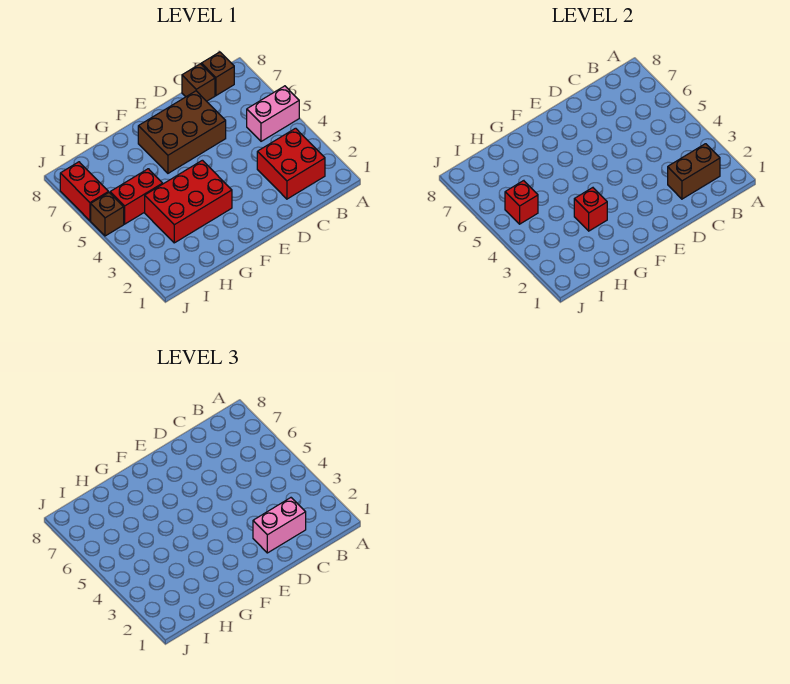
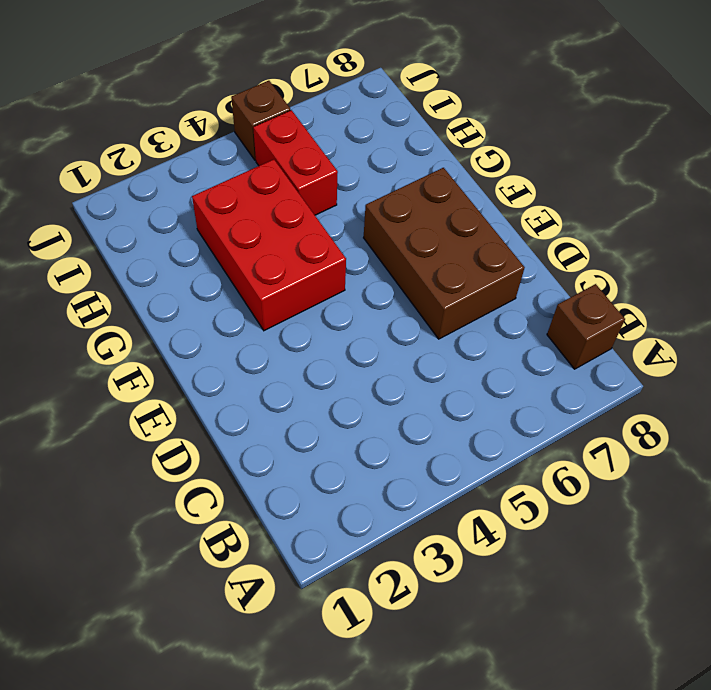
none -> pink brick A5:B5 level 1
none -> red brick B2:C3 level 1
none -> brown brick C8 level 1

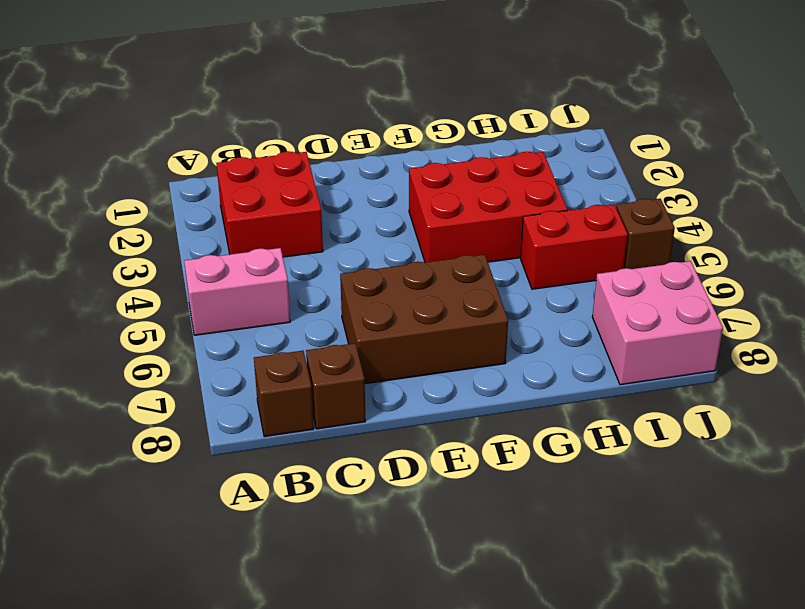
pink brick I7:J8 level 1 -> red brick J6:J7 level 1
none -> brown brick B2:C2 level 2
none -> red brick G3 level 2
none -> red brick I5 level 2

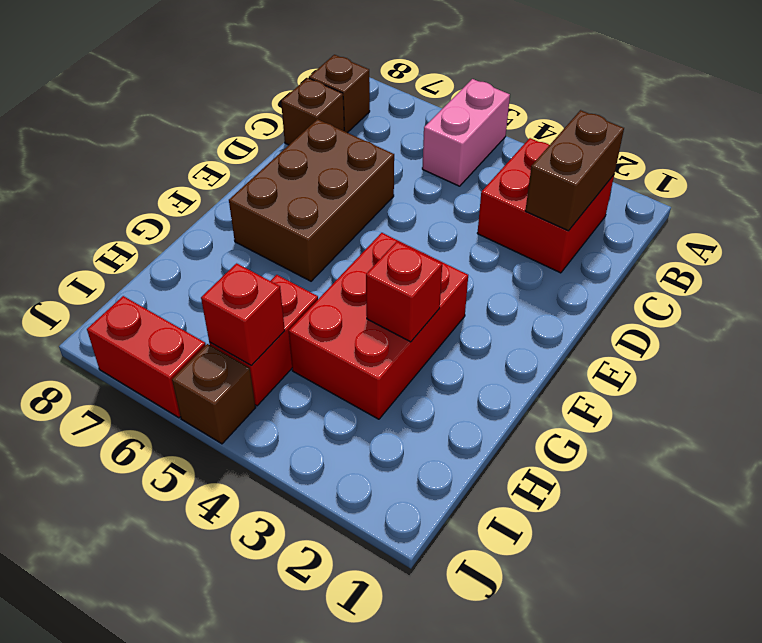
none -> pink brick C2:D2 level 3

